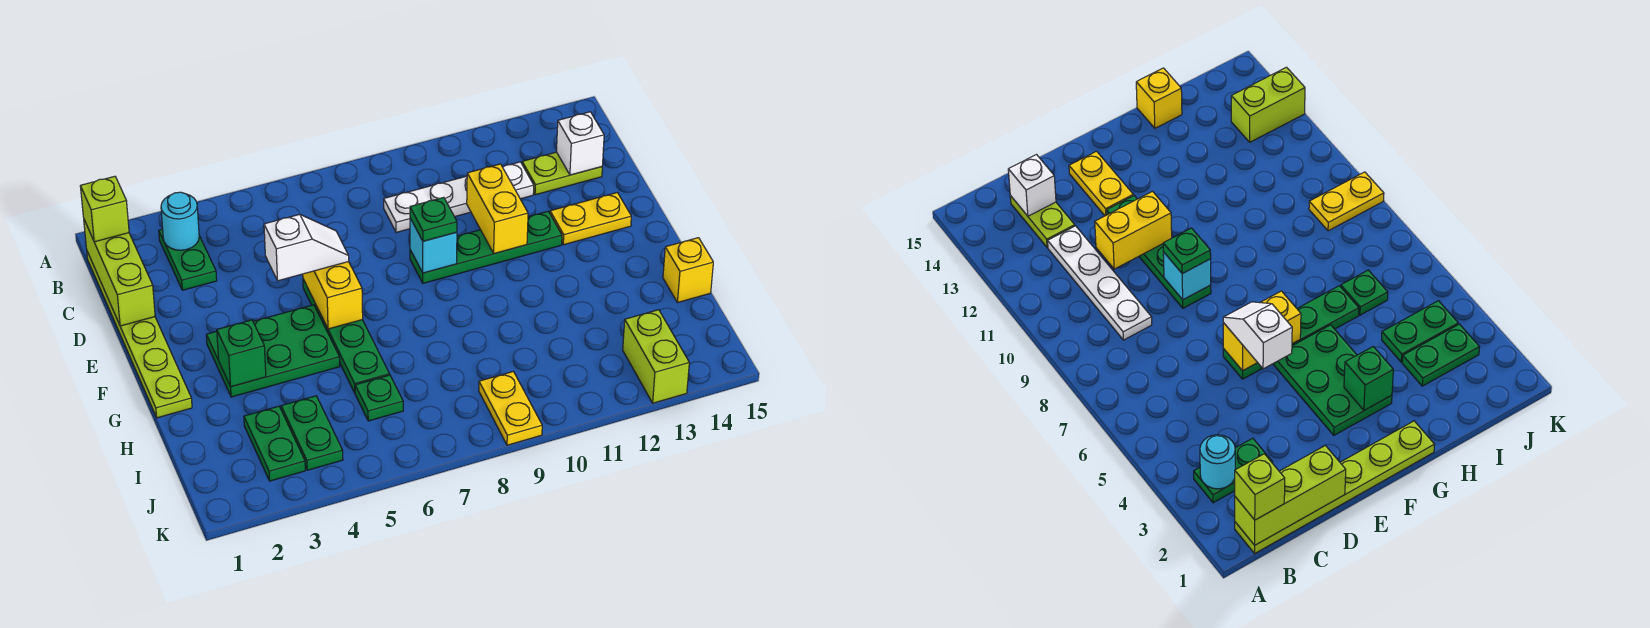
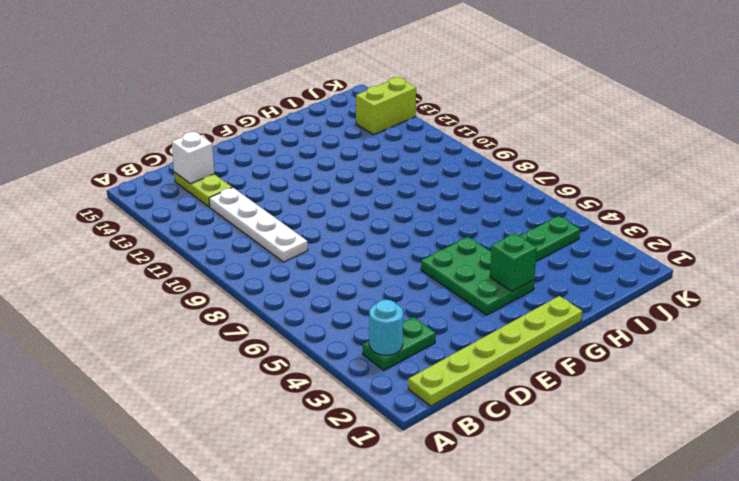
none -> green plate E6:H6 level 1
none -> green plate E9:E12 level 1
none -> yellow plate E13:E14 level 1

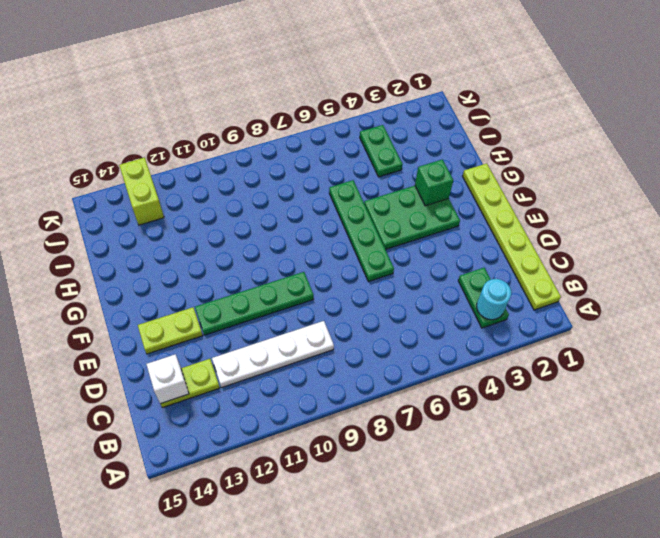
lime plate E13:E14 level 1 -> yellow plate E13:E14 level 1
none -> yellow brick H15 level 1
none -> green plate I3:J3 level 1
none -> green plate I6 level 1

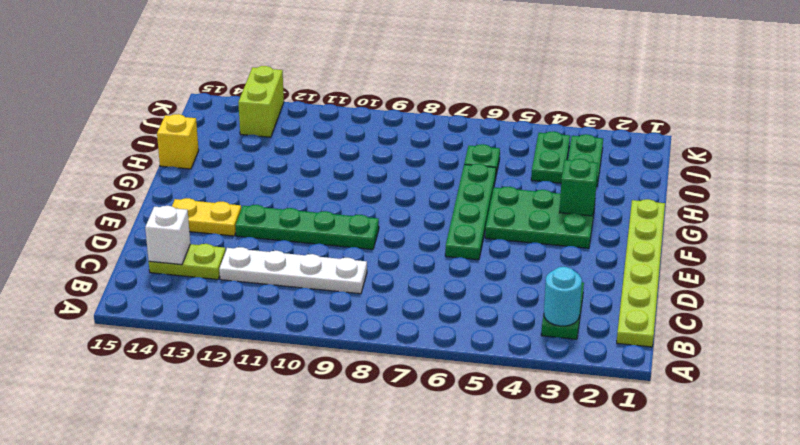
none -> yellow plate J9:K9 level 1
none -> lime brick B1:D1 level 2
none -> yellow brick D11:E11 level 2

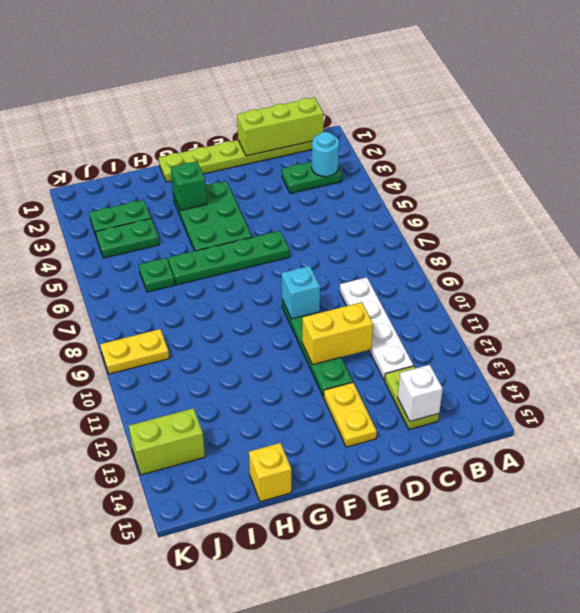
none -> yellow brick E6:F6 level 2
none -> lime brick B1 level 3
none -> white slope E5:E6 level 3 top 5

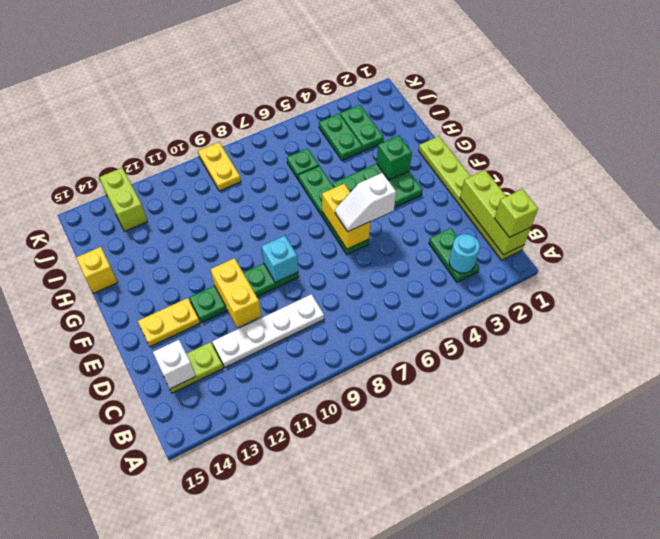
none -> green plate E9 level 3

